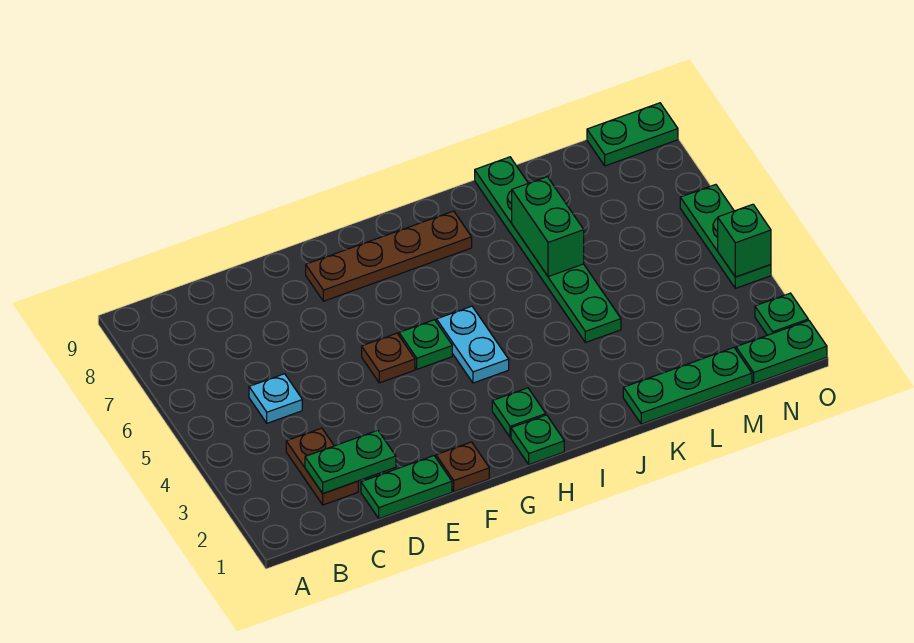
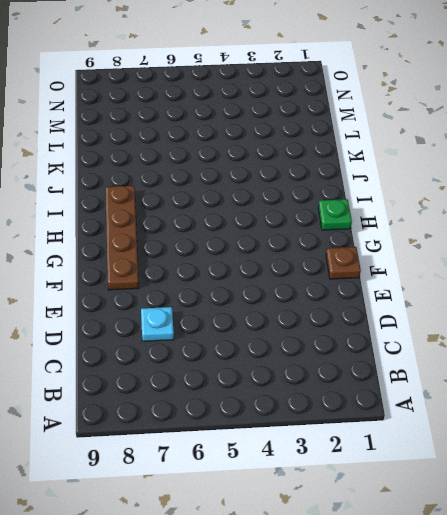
cyan plate D7 level 1 -> cyan plate C5 level 1
none -> brown plate C2:C3 level 1
none -> green plate D1:E1 level 1
none -> brown plate F5 level 1

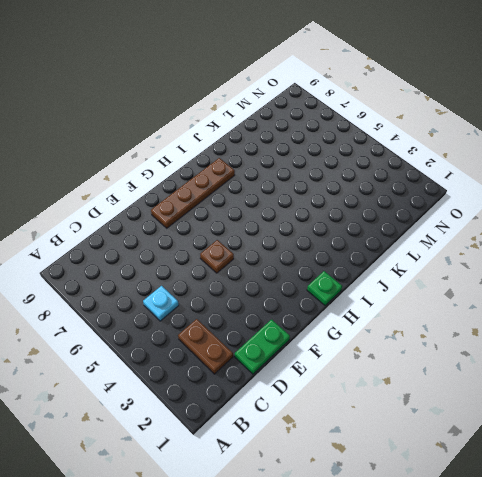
none -> brown plate F1 level 1
none -> green plate G5 level 1
none -> green plate H2 level 1

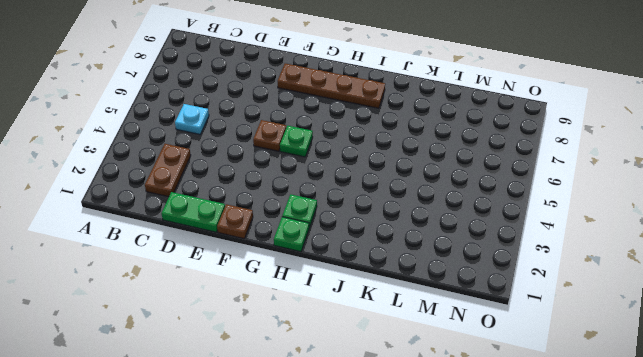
none -> cyan plate H4:H5 level 1
none -> green plate K1:M1 level 1
none -> green plate K4:K9 level 1

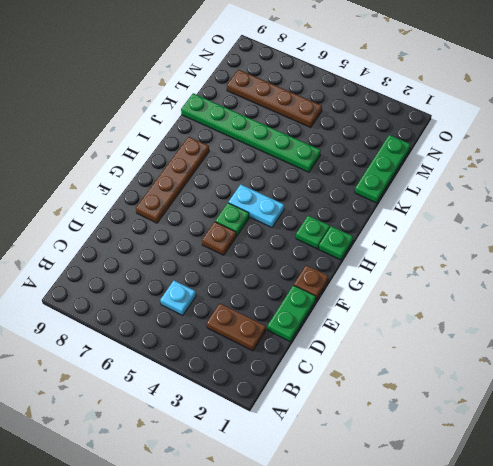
brown plate M5:M8 level 1 -> none
none -> green plate N1:O1 level 1
none -> green plate N9:O9 level 1
none -> green plate O2 level 1

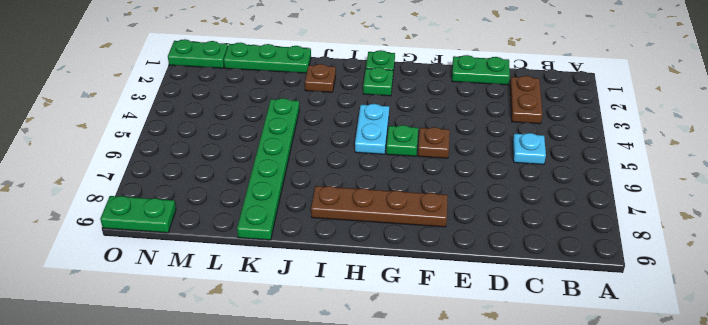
brown plate J2 level 1 -> brown plate F1 level 1
none -> green plate O2 level 1
none -> green plate O4:O6 level 1
none -> green plate C2:D2 level 2

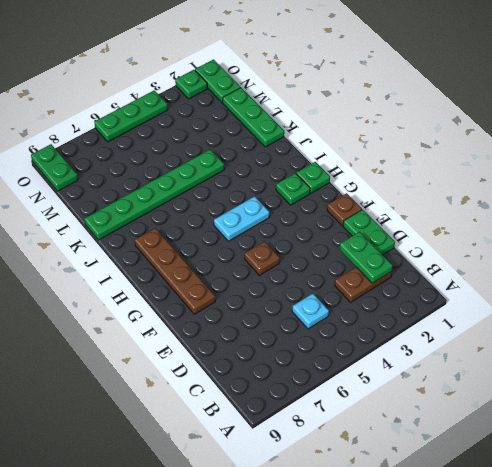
none -> green plate G5 level 1
none -> green brick K6:K7 level 2
none -> green brick O4 level 2

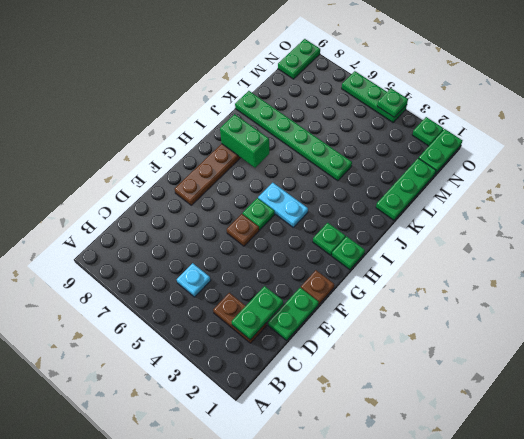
green brick I7:I8 level 2 -> green brick K6:K7 level 2
green plate O4 level 2 -> green brick O4 level 2

